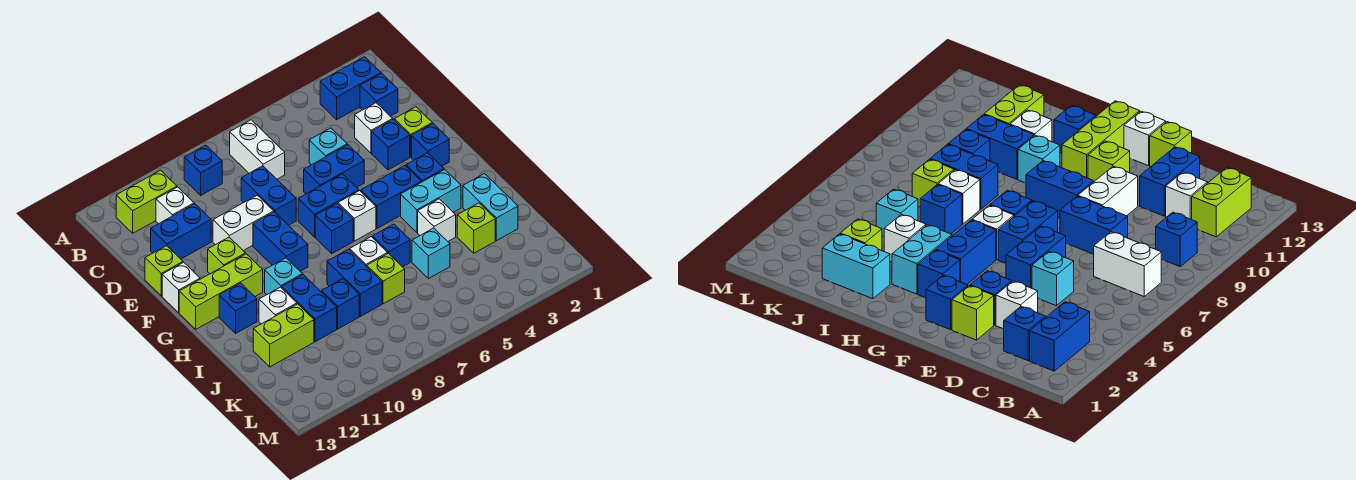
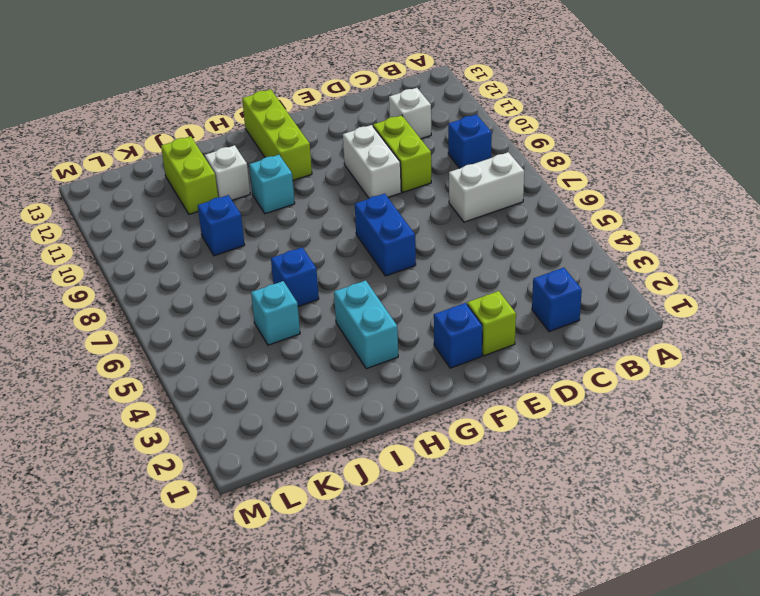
lime brick D9:D10 level 1 -> lime brick B11:B12 level 1
none -> blue brick B2:B3 level 1
none -> white brick D3 level 1
none -> cyan brick D5 level 1
none -> blue brick D8:E8 level 1

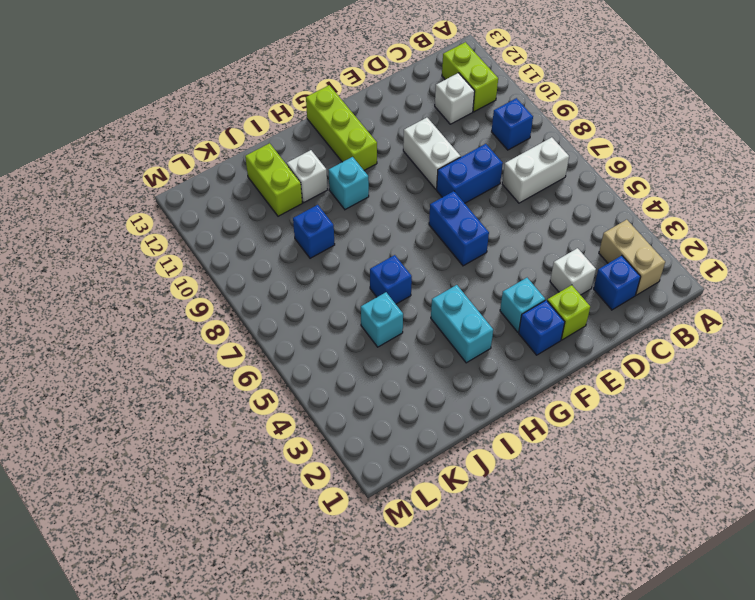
tan brick B2:B3 level 1 -> blue brick B2:B3 level 1
cyan brick F3 level 1 -> cyan brick D5 level 1
none -> blue brick D11:D12 level 1
none -> blue brick E3 level 1
none -> blue brick E5:E6 level 1
none -> lime brick E13 level 1

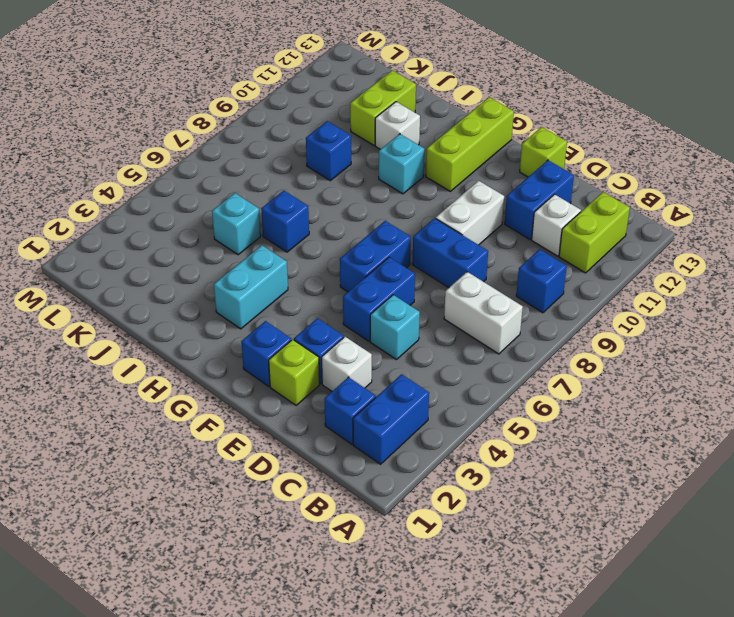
none -> blue brick F9:G9 level 1
none -> lime brick F11 level 1
none -> white brick F13 level 1
none -> blue brick G3 level 1

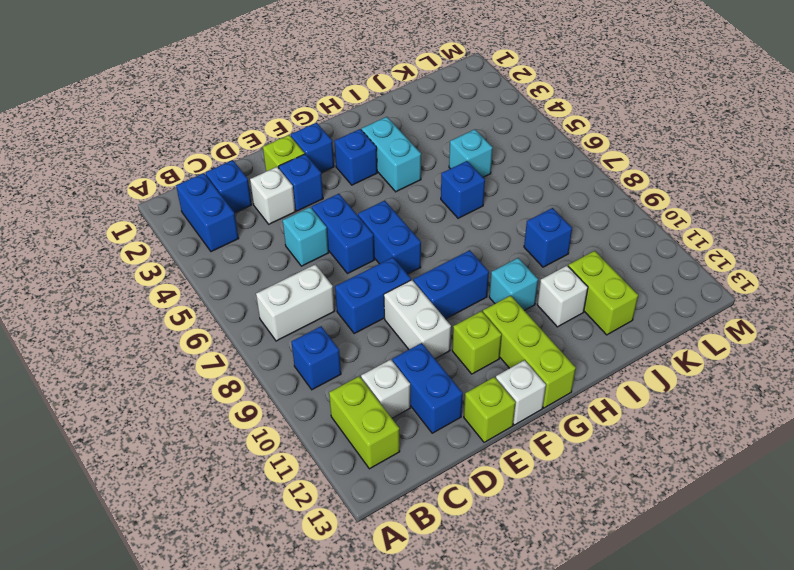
none -> blue brick G4:G5 level 1
none -> white brick G6 level 1
none -> blue brick G7 level 1
none -> blue brick H12 level 1

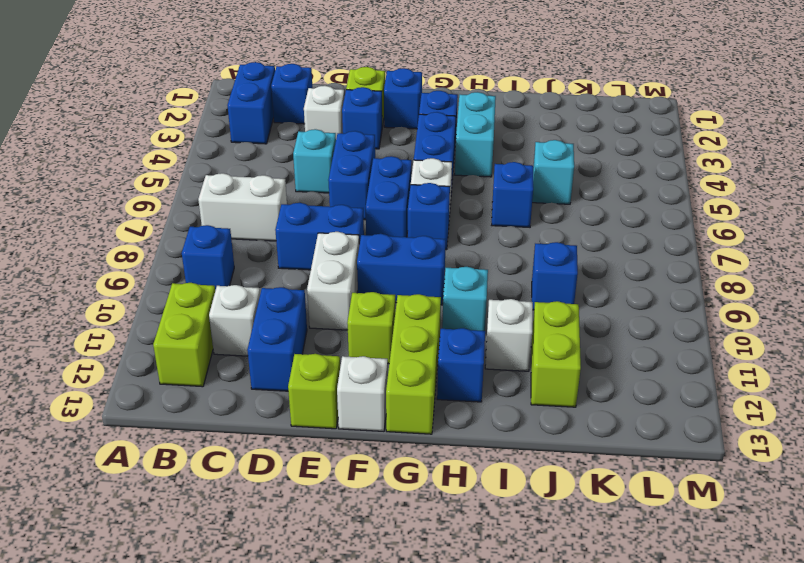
none -> cyan brick I2:J2 level 1
none -> white brick I4 level 1
none -> white brick I7 level 1
none -> blue brick I8:J8 level 1

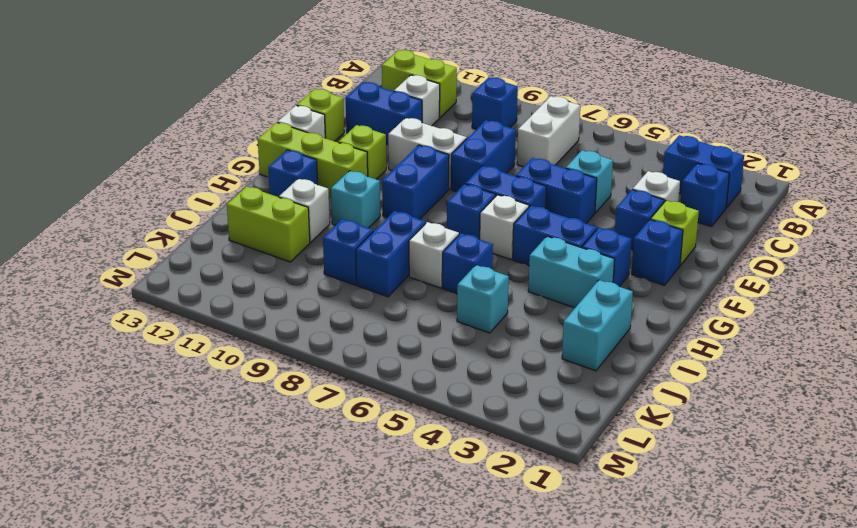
none -> white brick I4 level 1
none -> blue brick I10:J10 level 1
none -> lime brick J3 level 1
none -> lime brick J7 level 1

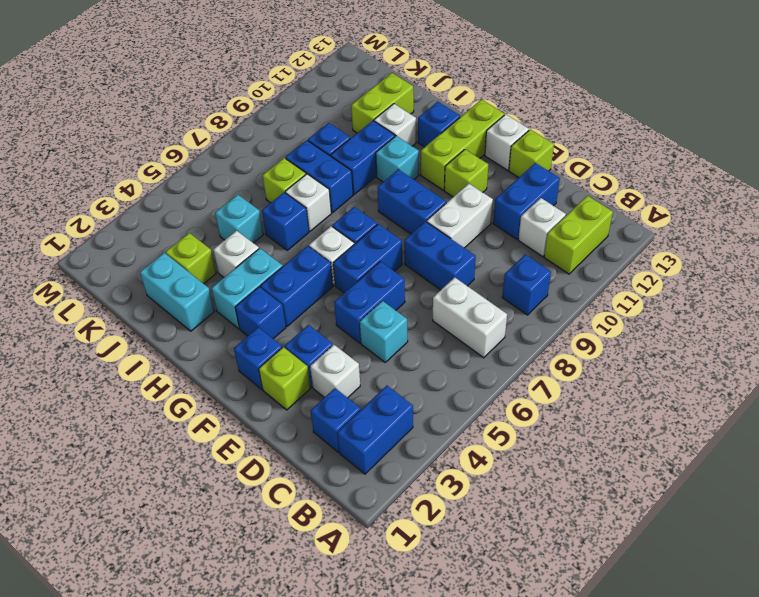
blue brick I9:I10 level 1 -> blue brick I10:J10 level 1

